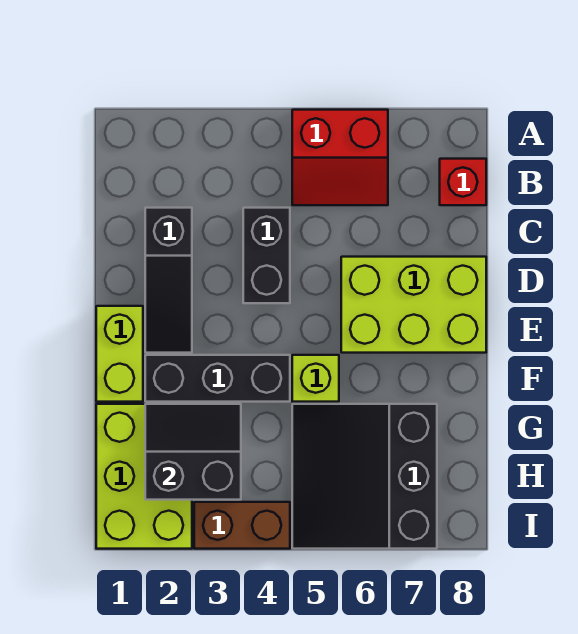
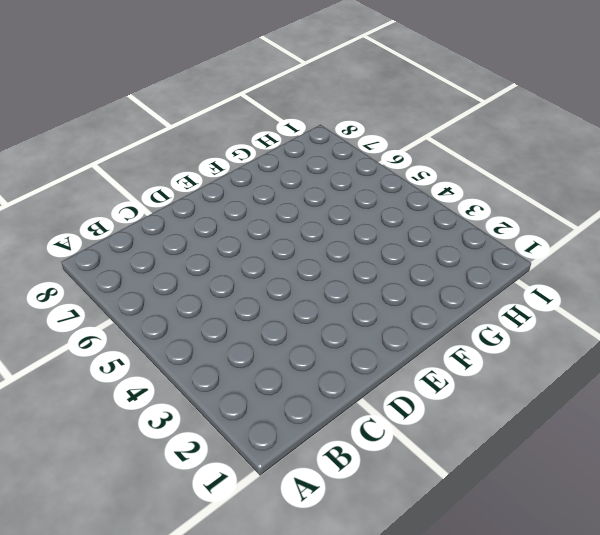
none -> red slope A5:B6 level 1 top A
none -> red brick B8 level 1
none -> black slope C2:E2 level 1 top C

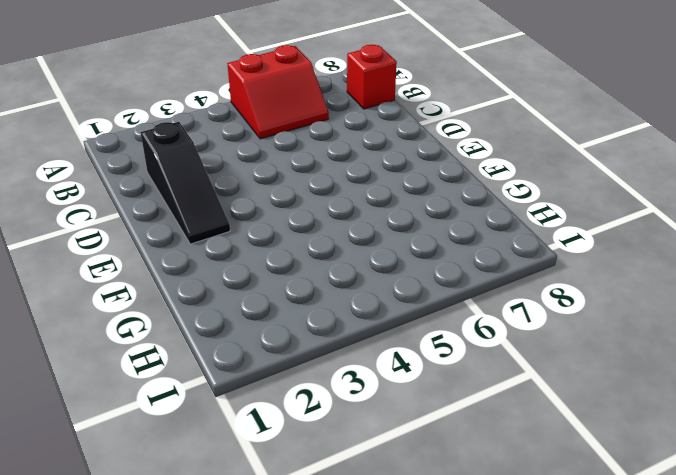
none -> black brick C4:D4 level 1
none -> lime brick D6:E8 level 1
none -> lime brick E1:F1 level 1

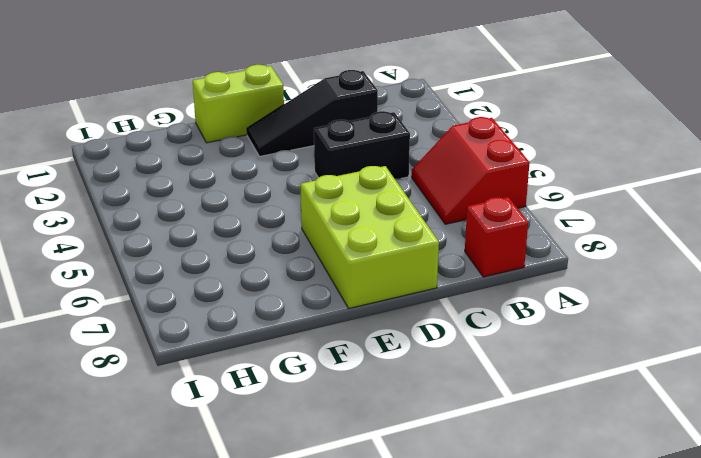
none -> black brick F2:F4 level 1
none -> lime brick F5 level 1
none -> lime brick G1:I2 level 1

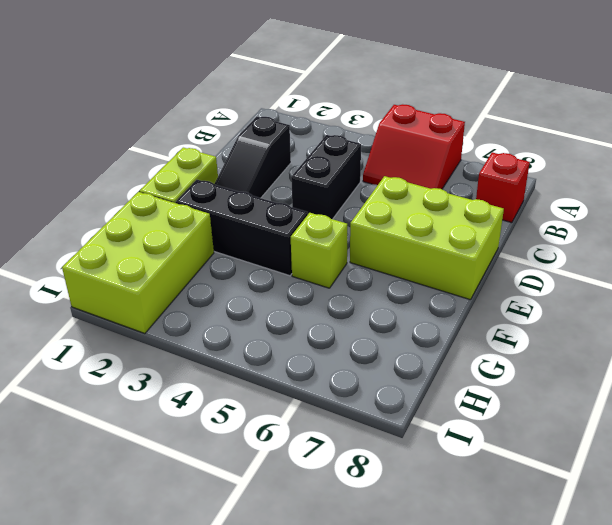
none -> black slope G5:I7 level 1 top 7
none -> brown brick I3:I4 level 1
none -> black slope G2:H3 level 2 top H

